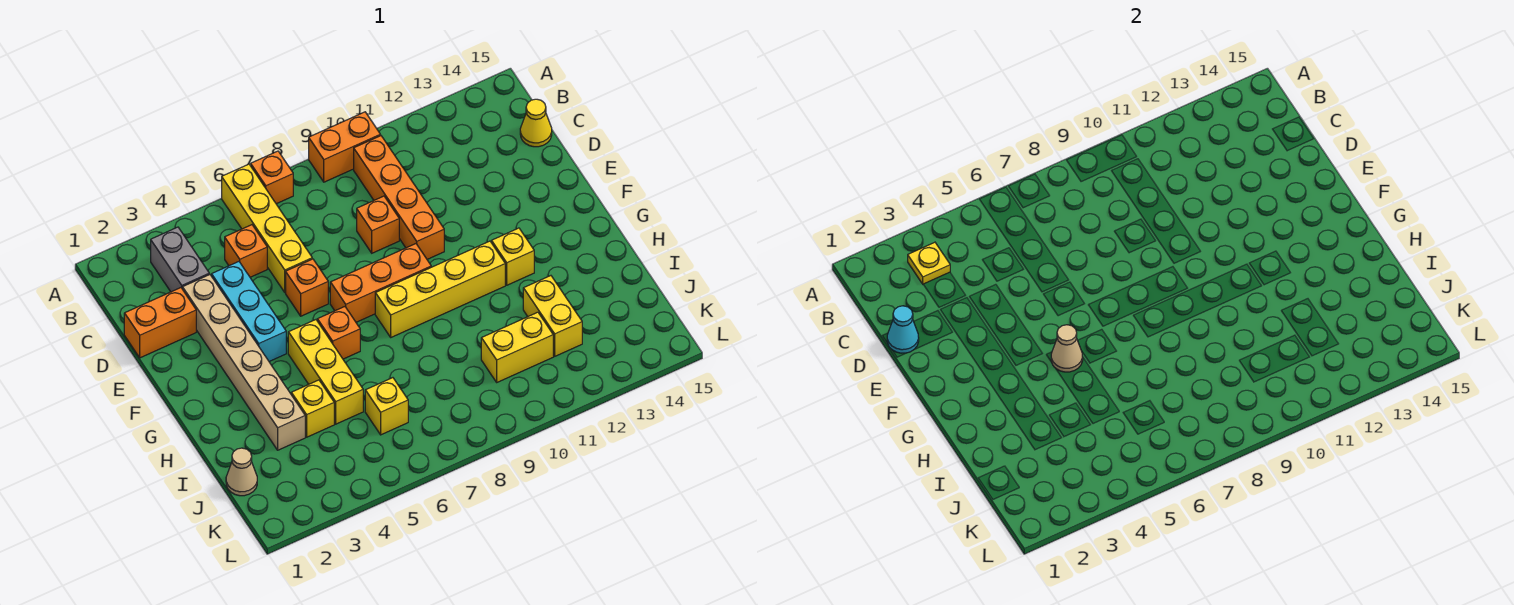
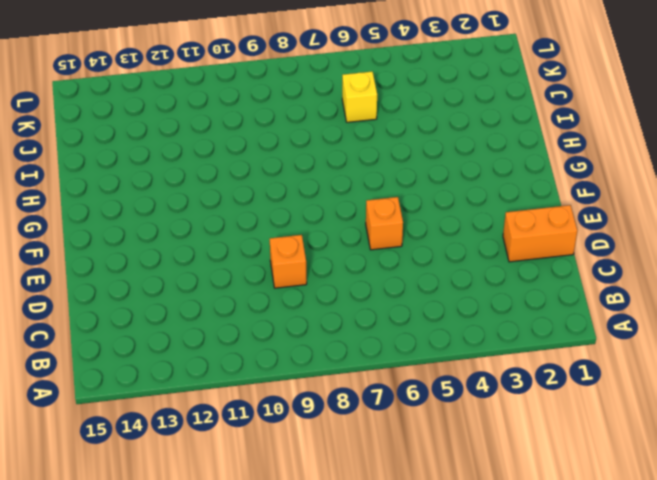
none -> yellow brick A6:D6 level 1
none -> orange brick A7 level 1
none -> orange brick A9:A10 level 1

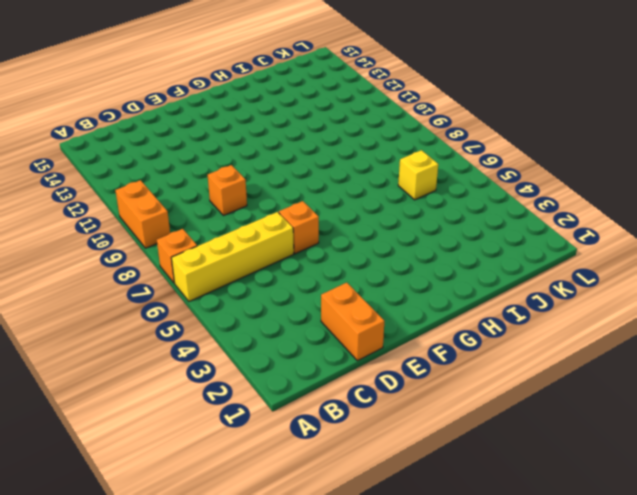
none -> grey brick B3:C3 level 1
none -> orange brick B10:E10 level 1
none -> orange brick C5 level 1

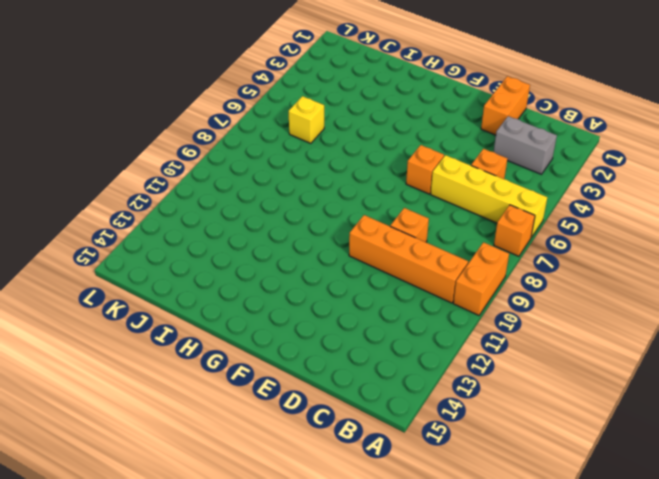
none -> yellow cone C15 level 1
none -> tan brick D3:I3 level 1
none -> cyan brick D4:F4 level 1

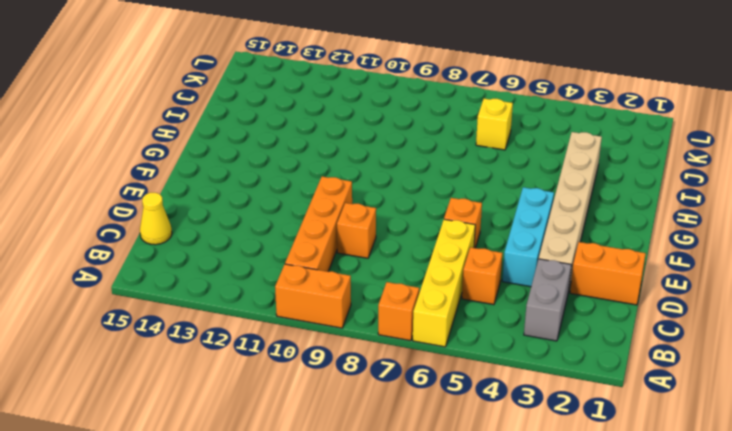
none -> orange brick F7:F9 level 1
none -> yellow brick G5:I5 level 1
none -> orange brick G6 level 1

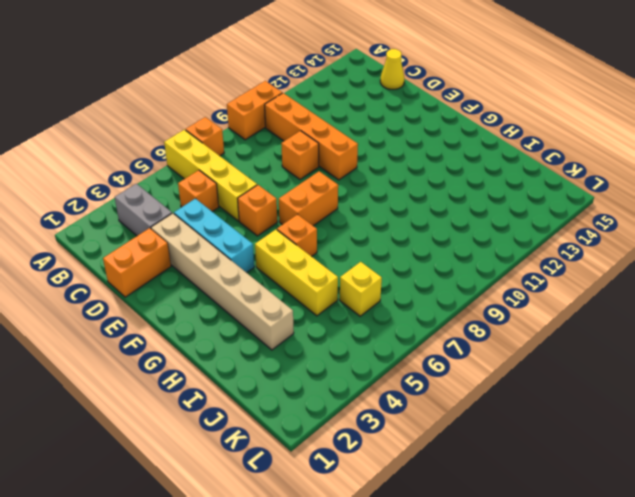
orange brick F7:F8 level 1 -> orange brick F7:F9 level 1
none -> yellow brick G8:G11 level 1
none -> yellow brick G12 level 1
none -> yellow brick I4 level 1

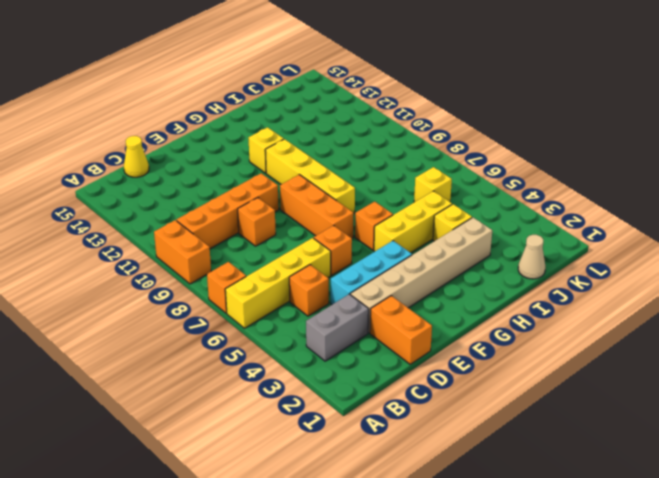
none -> yellow brick I12:J12 level 1
none -> yellow brick J10:J11 level 1
none -> yellow plate B3 level 2

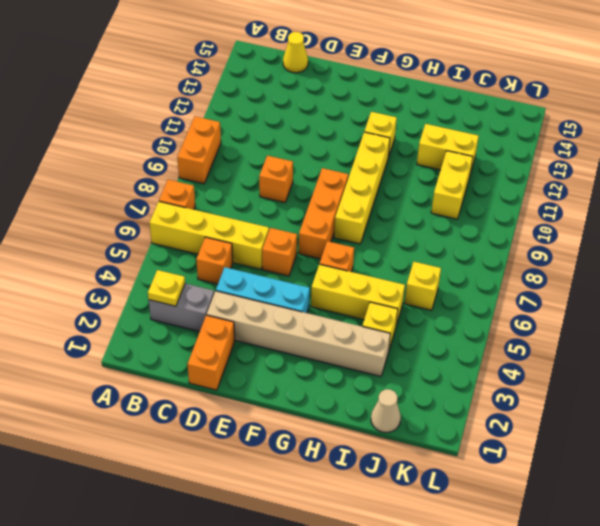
none -> orange brick B10:E10 level 1
none -> cyan cone D1 level 2
none -> tan cone G5 level 2

